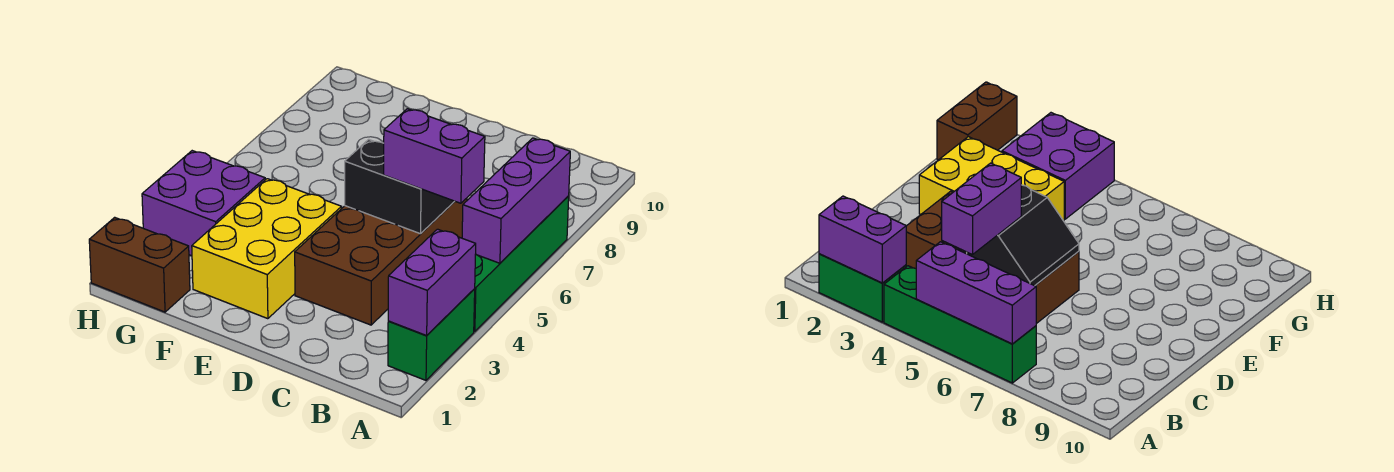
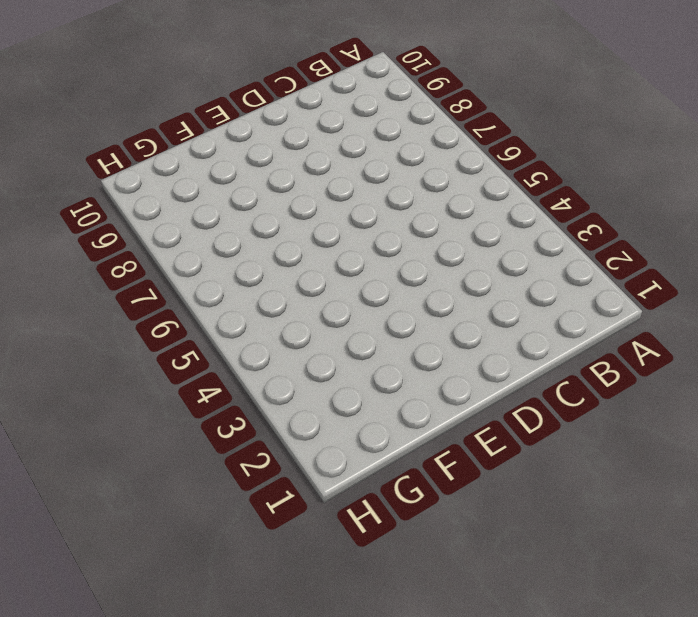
none -> green brick A2:A3 level 1
none -> green brick A4:A7 level 1

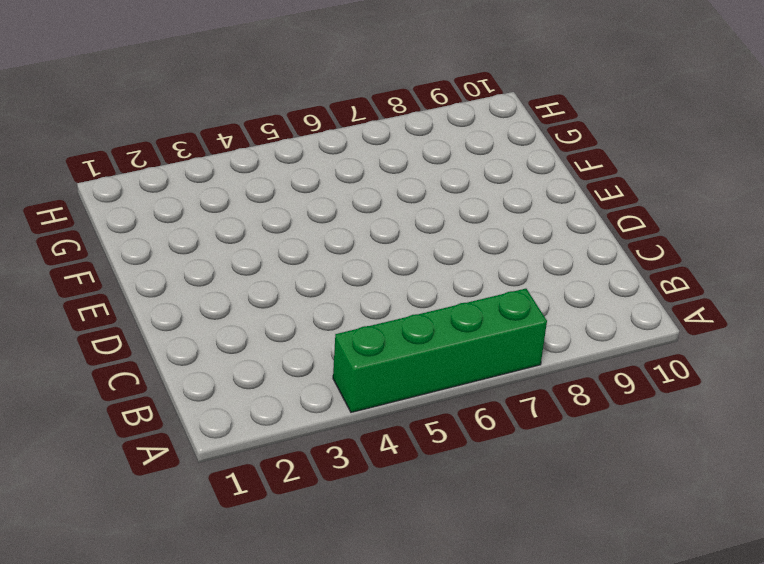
none -> green brick A2:A3 level 1
none -> brown brick C3:D6 level 1

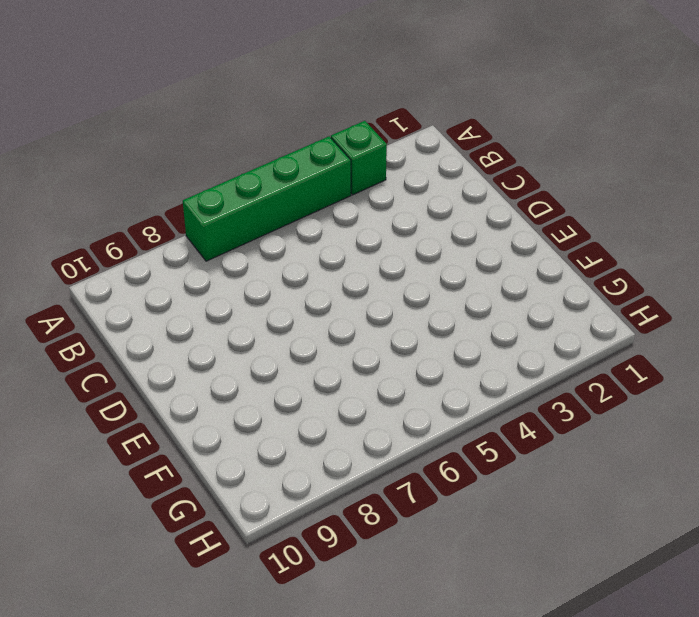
green brick A3 level 1 -> green brick A2:A3 level 1
none -> brown brick C3:D6 level 1
none -> yellow brick E2:F4 level 1

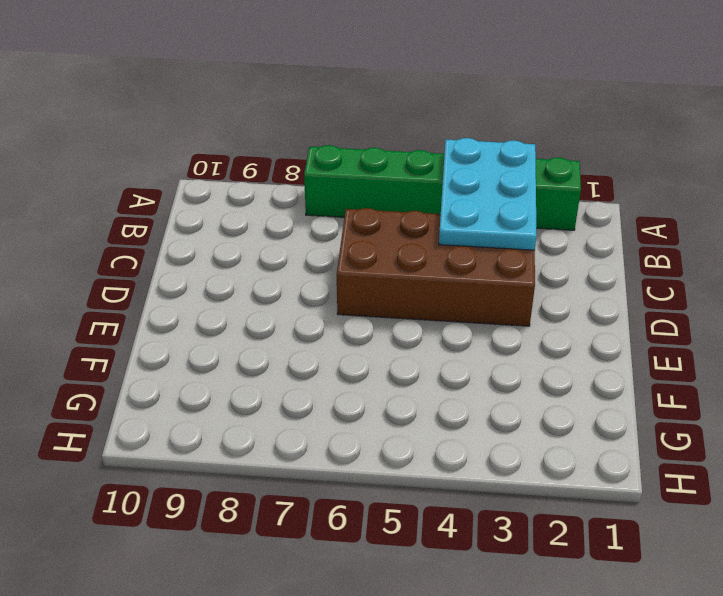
cyan plate A3:C4 level 2 -> purple brick A2:A3 level 2
none -> yellow brick E2:F4 level 1
none -> brown brick G1:H1 level 1

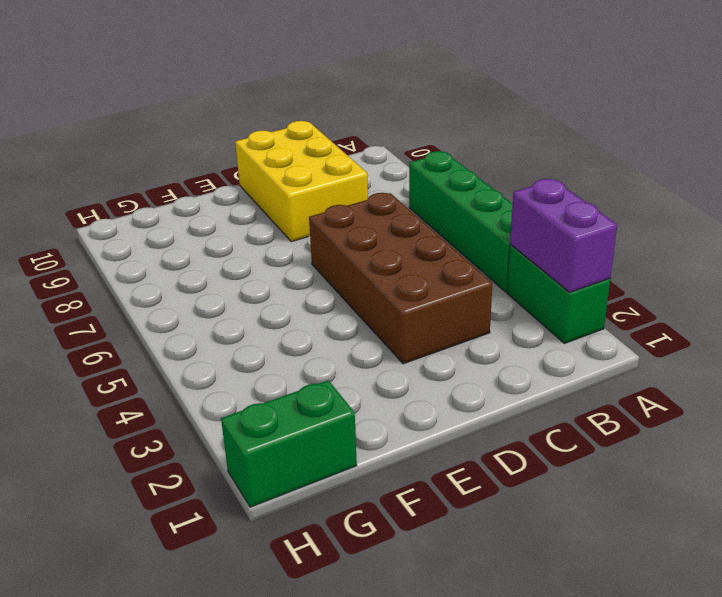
yellow brick C8:D10 level 1 -> yellow brick E2:F4 level 1
green brick G1:H1 level 1 -> brown brick G1:H1 level 1
none -> purple brick G3:H4 level 1
none -> purple brick A5:A7 level 2

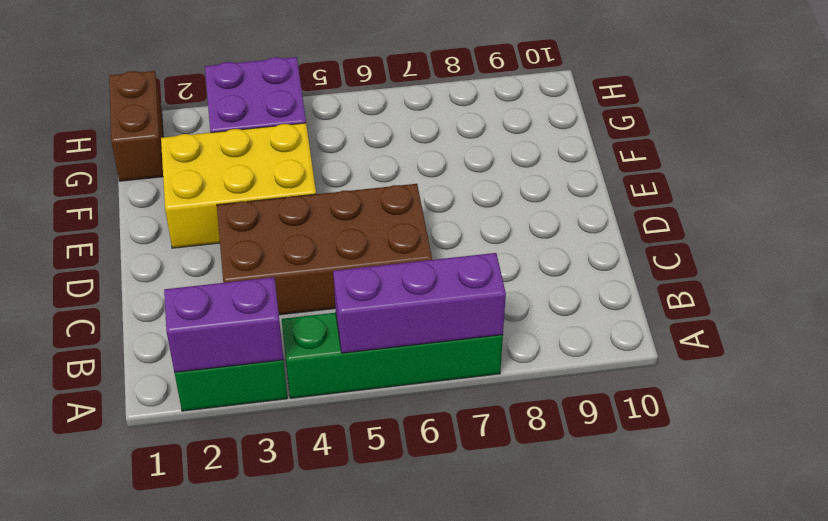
none -> black slope C5:D6 level 2 top 5
none -> purple brick B5:C5 level 3

